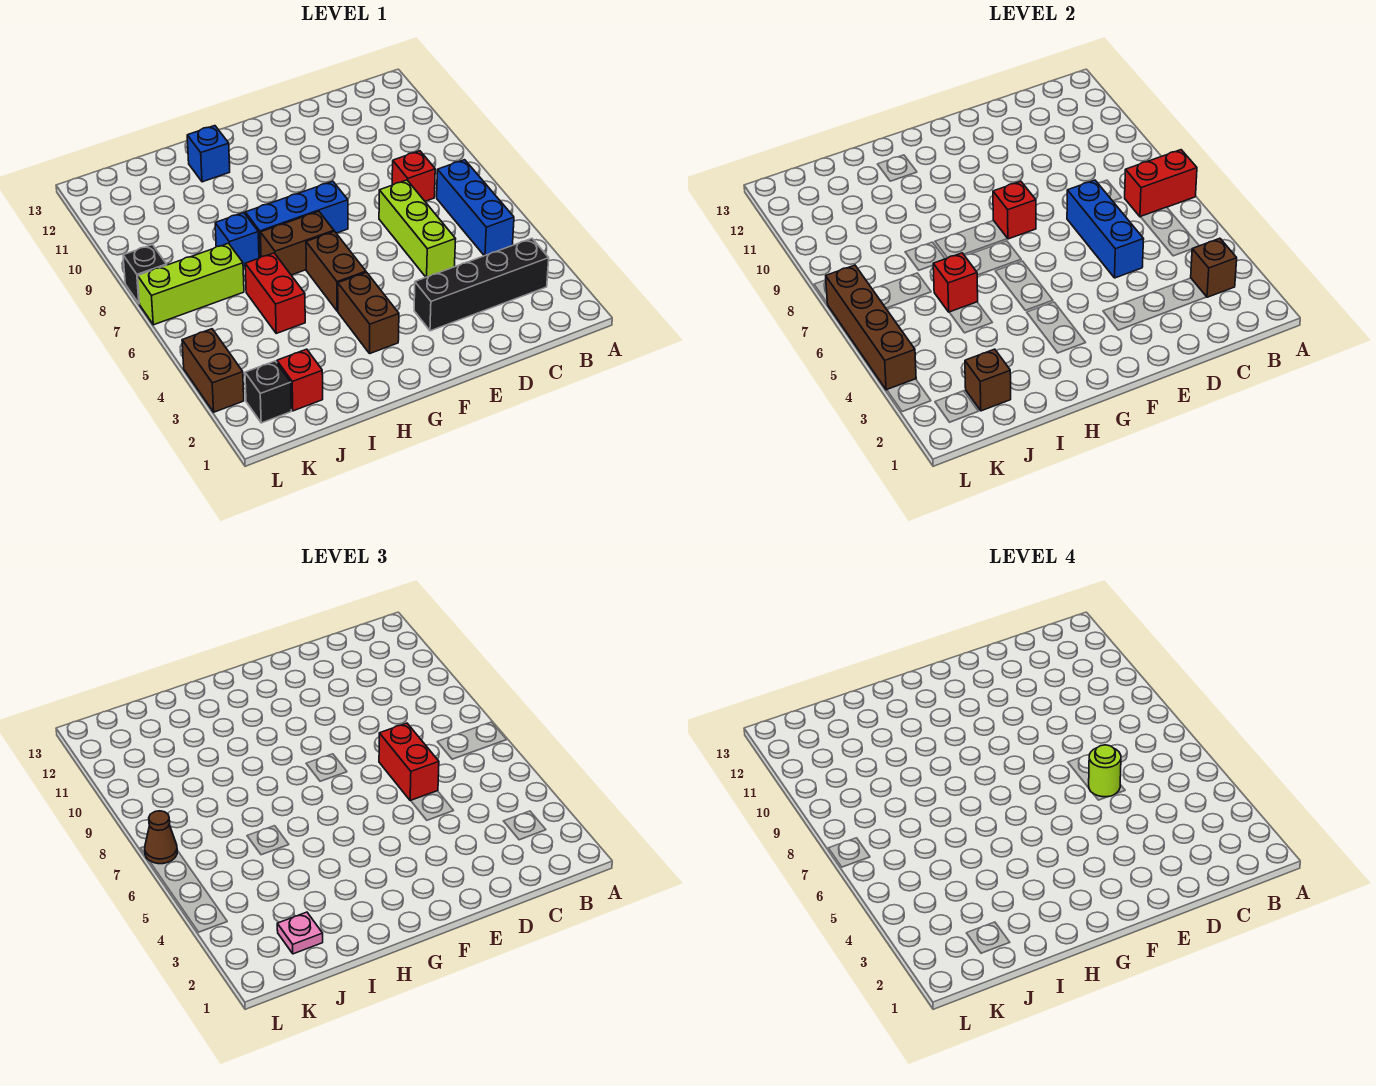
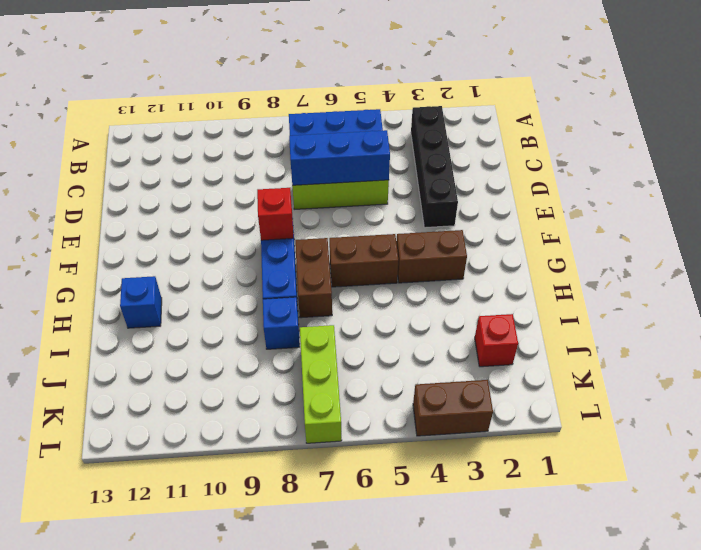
none -> red brick C8 level 1
none -> red brick I5:I6 level 1
none -> black brick K2 level 1

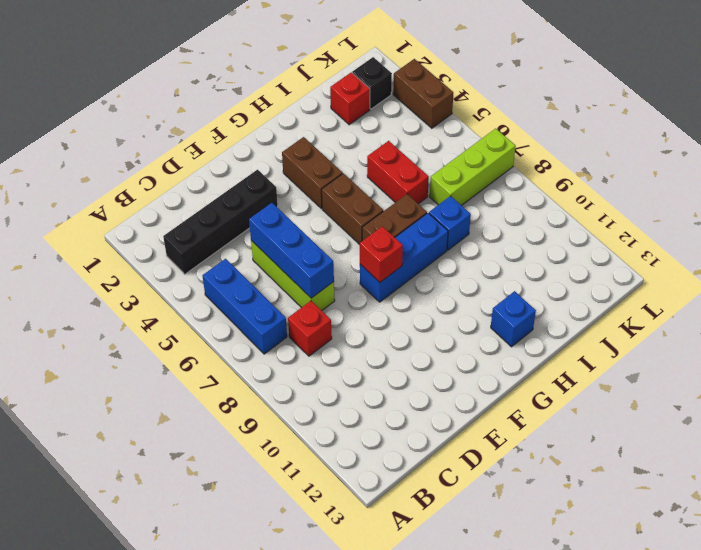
none -> black brick L8 level 1
none -> red brick A7:B7 level 2
none -> brown brick B3 level 2

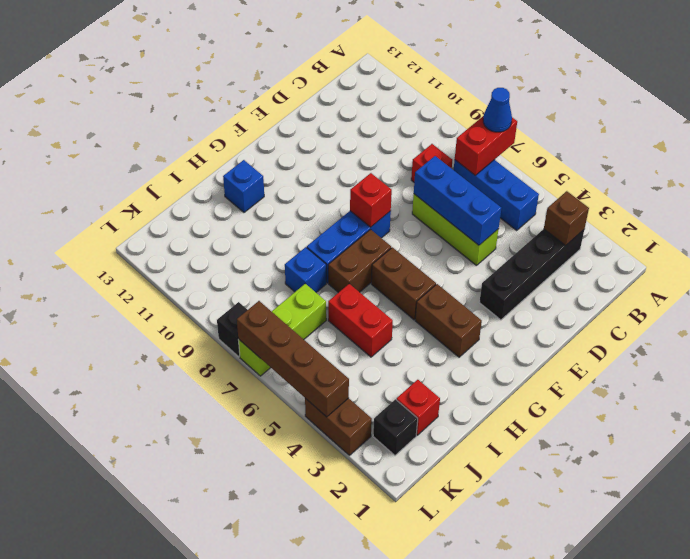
blue cone A7 level 3 -> none
none -> red brick I6 level 2
none -> brown brick J2 level 2
none -> red brick D6:D7 level 3

